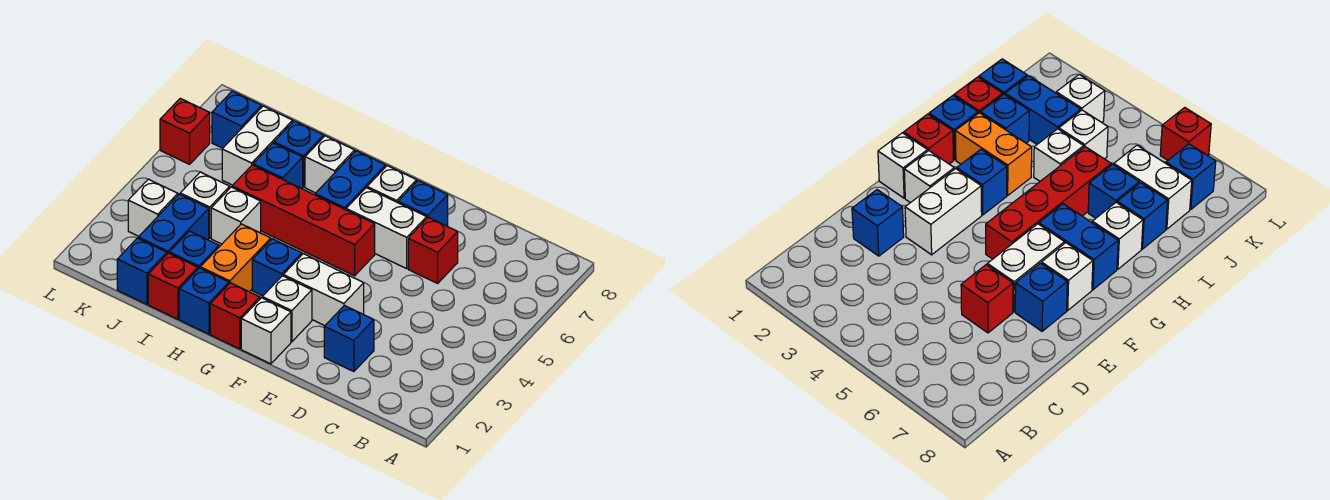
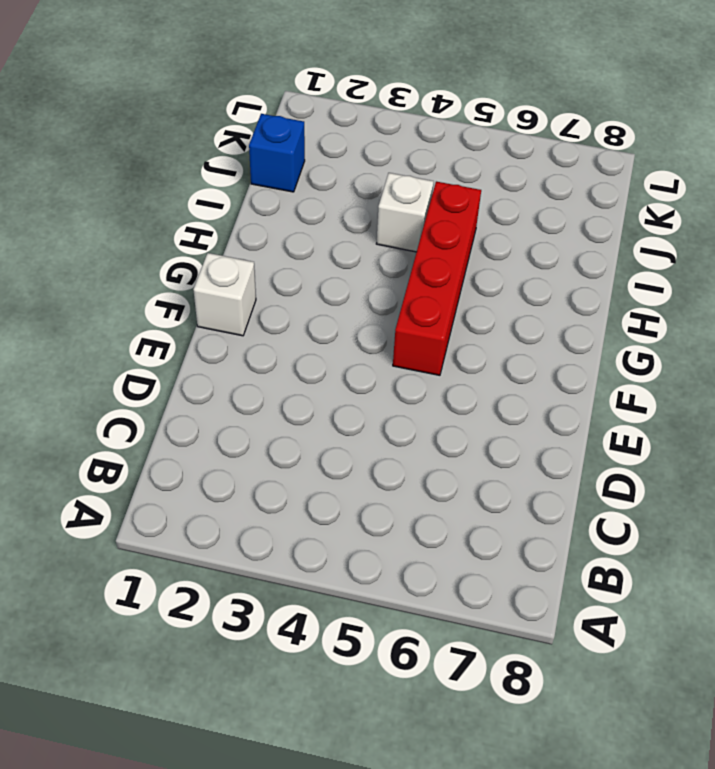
none -> blue brick D2 level 1
none -> red brick D6 level 1
none -> white brick E3:F3 level 1

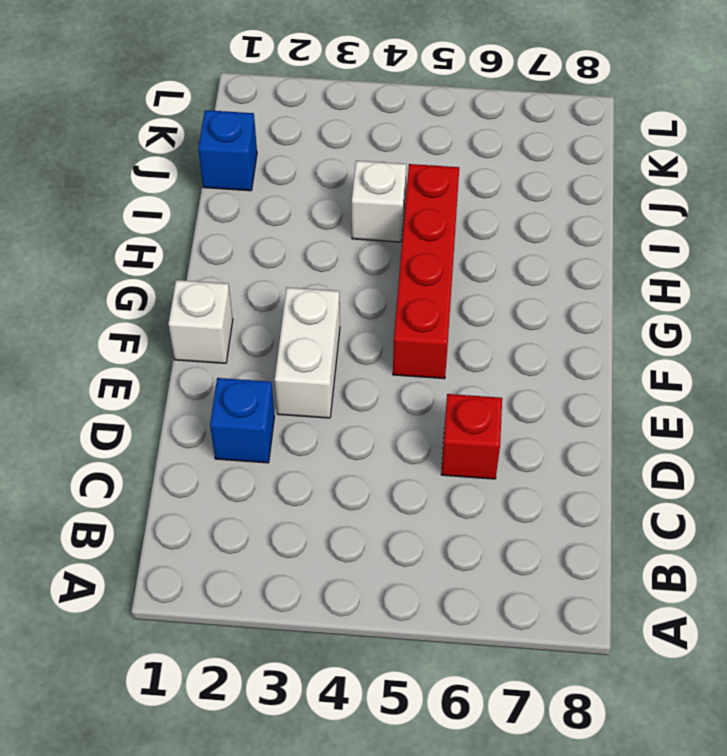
none -> white brick E6:F6 level 1
none -> blue brick E7 level 1
none -> white brick F2 level 1

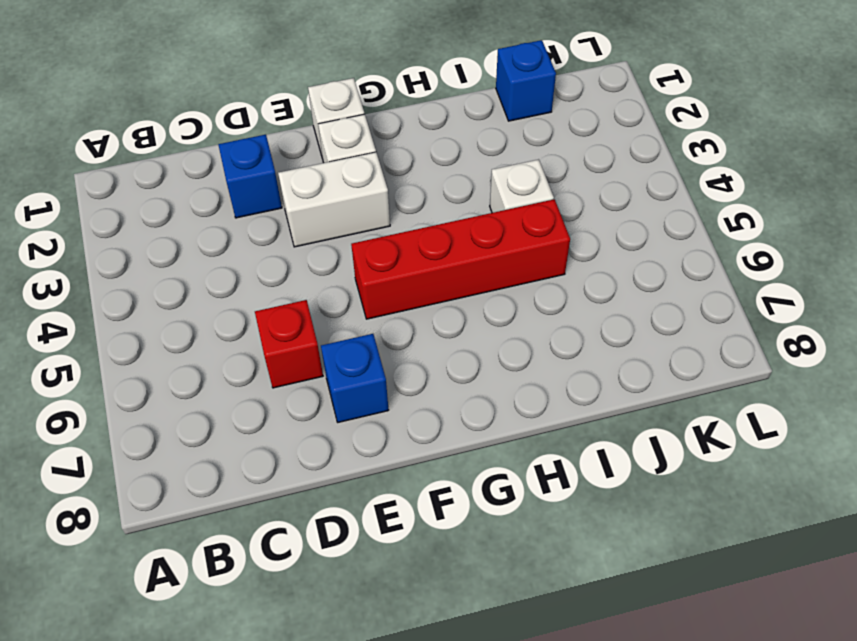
none -> white brick E6:F6 level 1
none -> white brick F7 level 1
none -> red brick G1 level 1

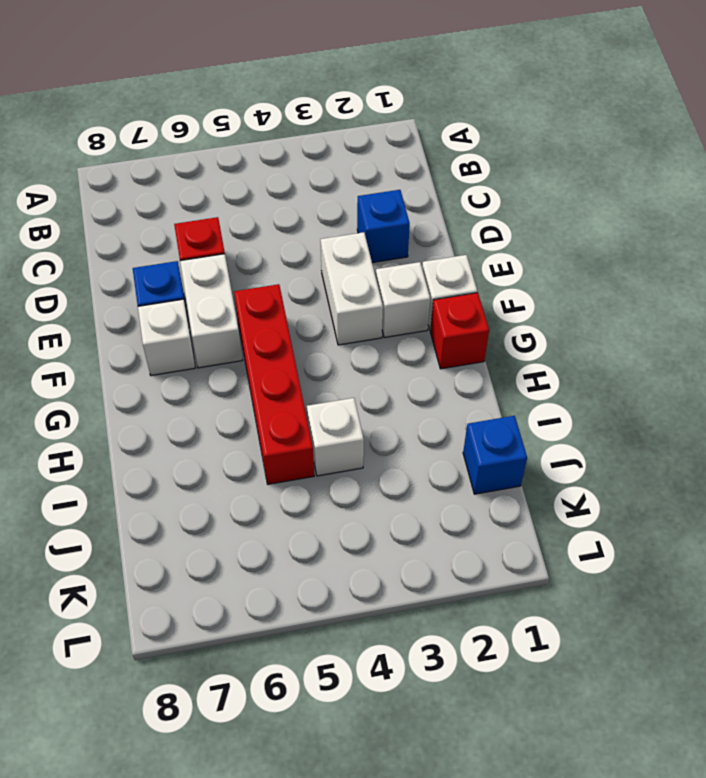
none -> blue brick G3 level 1
none -> blue brick G6:G7 level 1
none -> blue brick H1 level 1

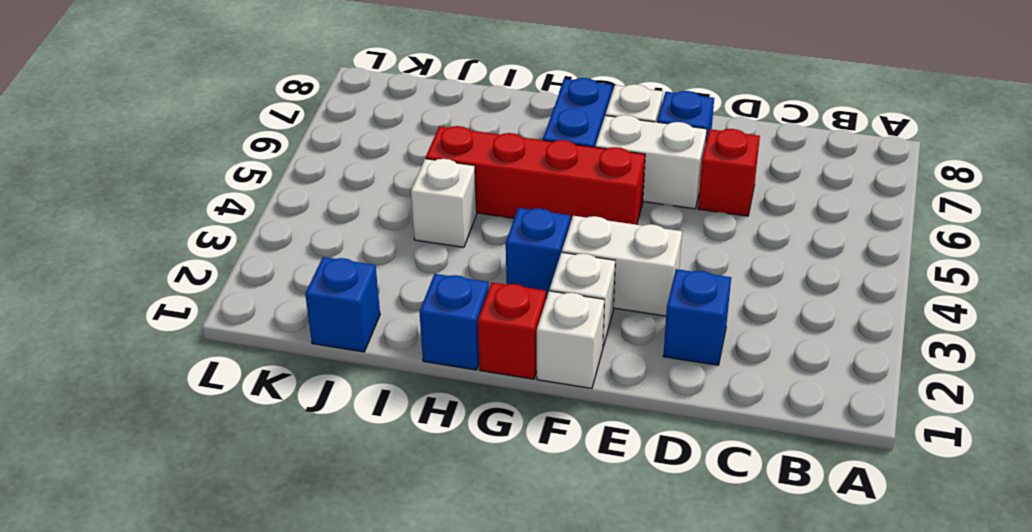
none -> orange brick H2:H3 level 1
none -> white brick H7 level 1
none -> red brick I1 level 1

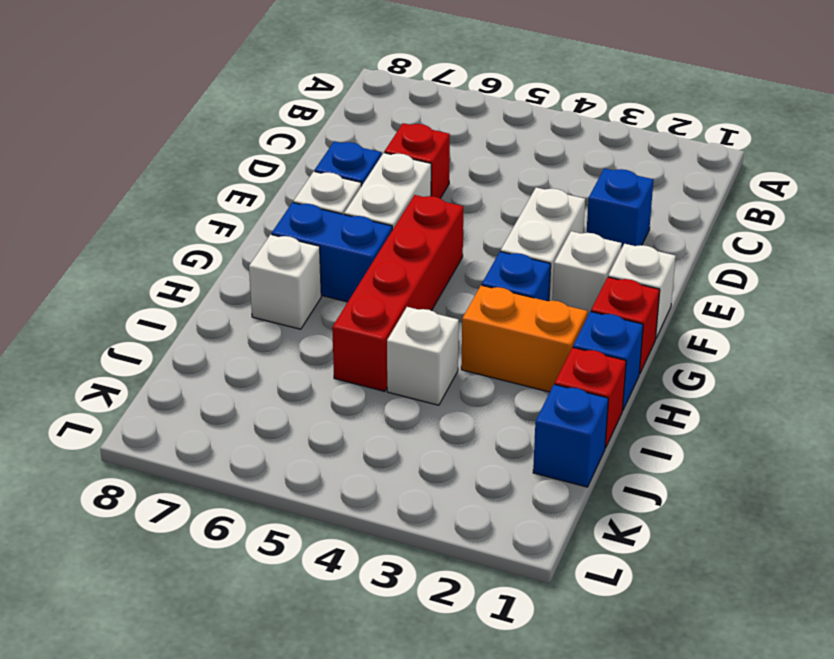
none -> blue brick I2 level 1
none -> blue brick I6 level 1
none -> blue brick I7 level 1

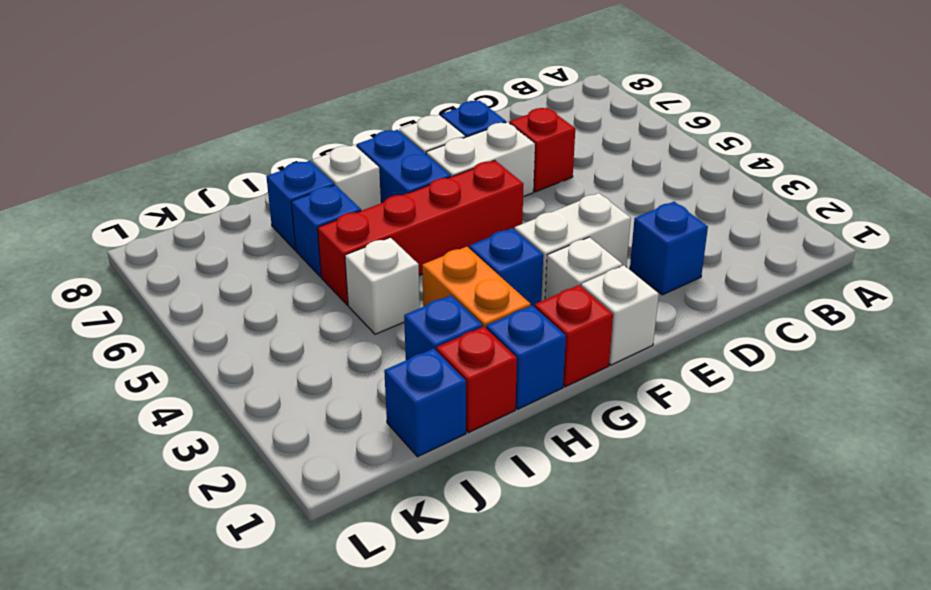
none -> blue brick J2:J3 level 1
none -> white brick J4 level 1
none -> white brick J6:J7 level 1

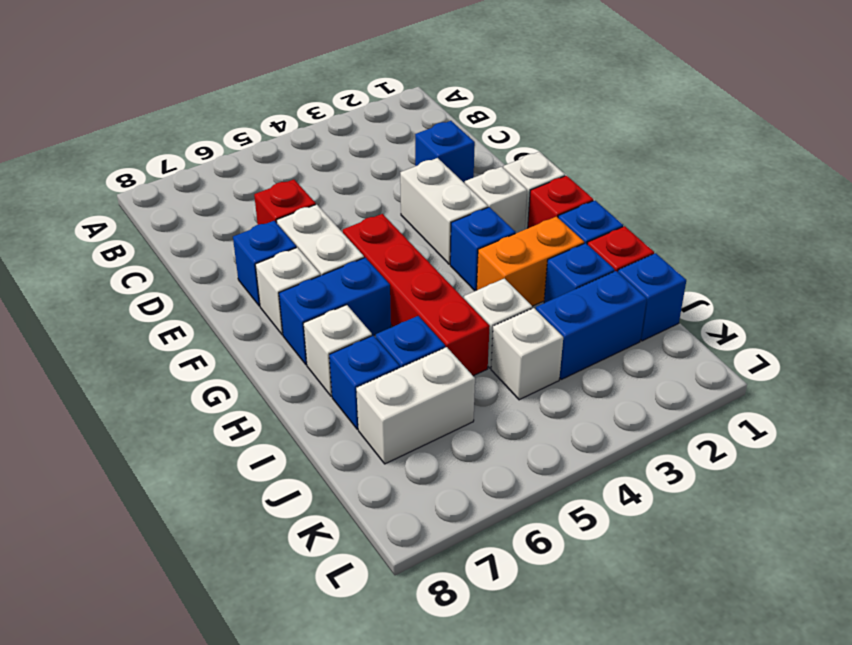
none -> white brick K3 level 1
none -> blue brick K7 level 1
none -> red brick L6 level 1

